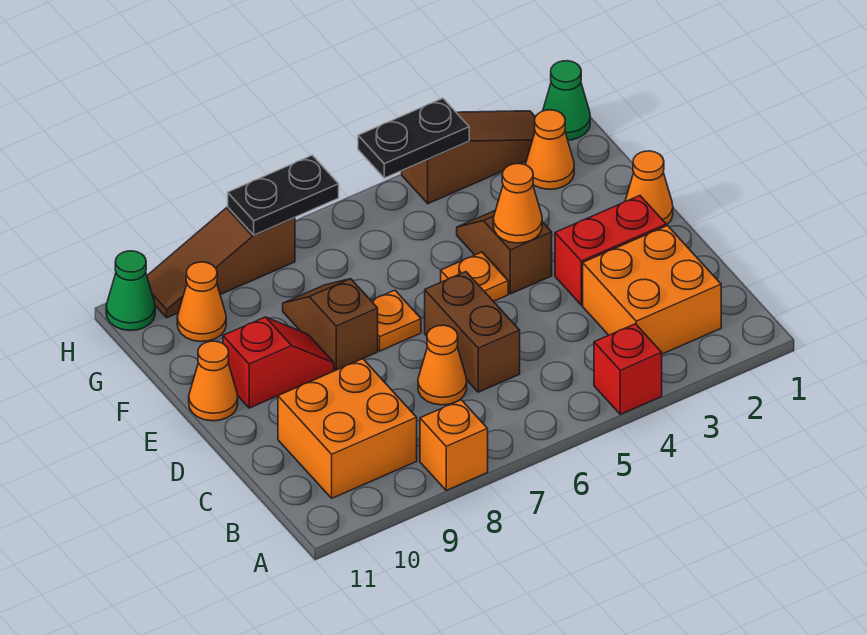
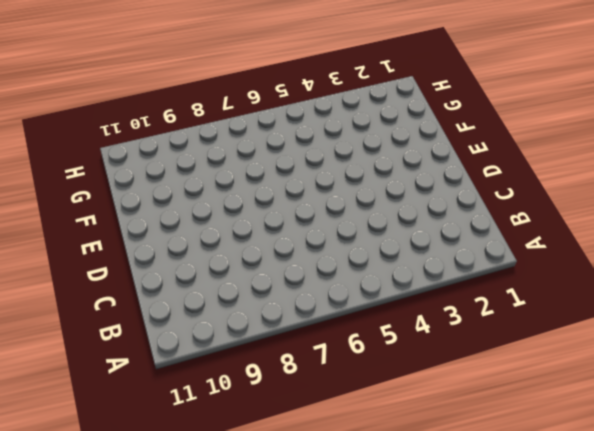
none -> red brick A4 level 1
none -> orange brick A8 level 1
none -> orange brick B2:C3 level 1

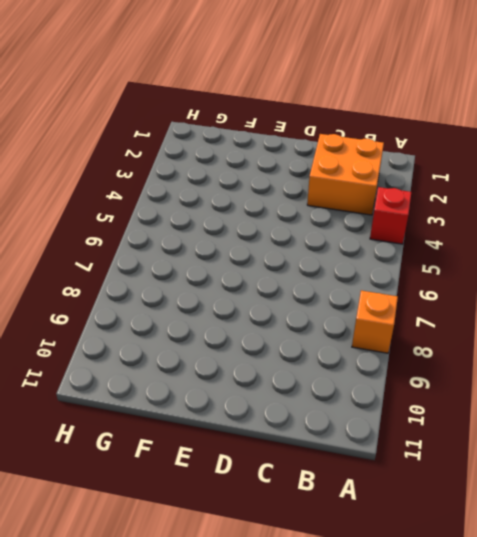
none -> orange brick B9:C10 level 1
none -> brown brick C6:D6 level 1
none -> orange cone C7 level 1

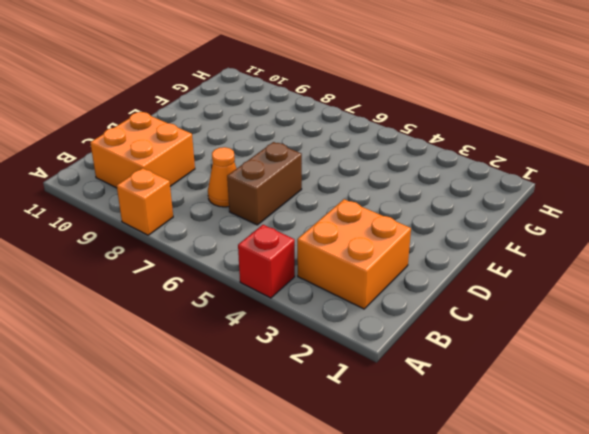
none -> red brick D2:D3 level 1
none -> orange cone E1 level 1
none -> brown slope E4:F4 level 1 top E

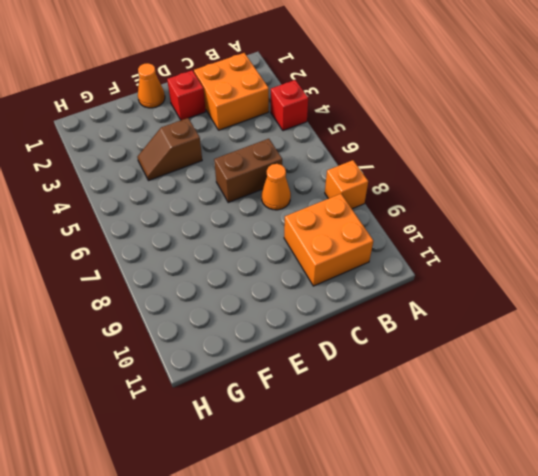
red brick D2 level 1 -> red brick D2:D3 level 1
none -> orange plate E5 level 1
none -> orange plate E7 level 1
none -> brown slope E8:F8 level 1 top E

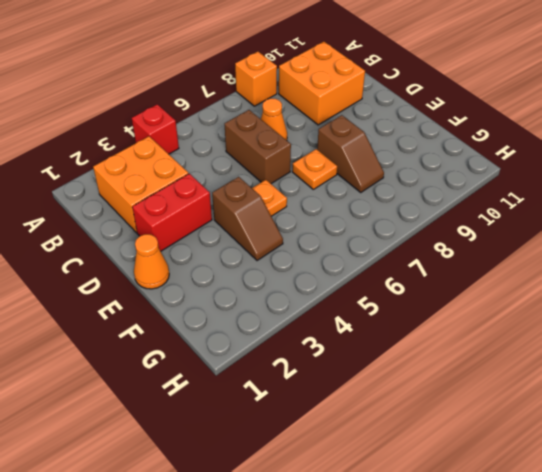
none -> red slope E9:E10 level 1 top 10
none -> orange cone E11 level 1
none -> orange cone G2 level 1

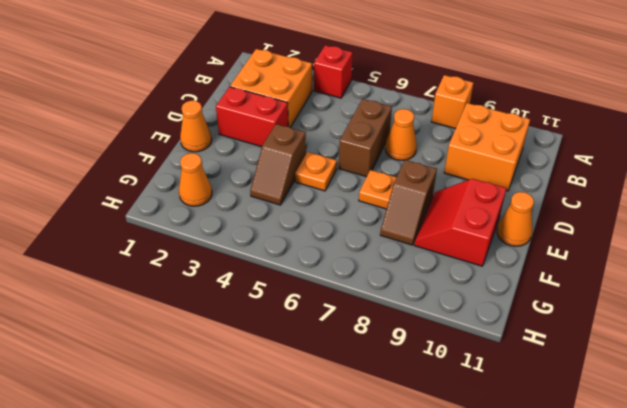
red slope E9:F10 level 1 top 10 -> red slope E9:E10 level 1 top 10
none -> orange cone G10 level 1
none -> green cone H1 level 1
none -> brown slope H2:H4 level 1 top 4

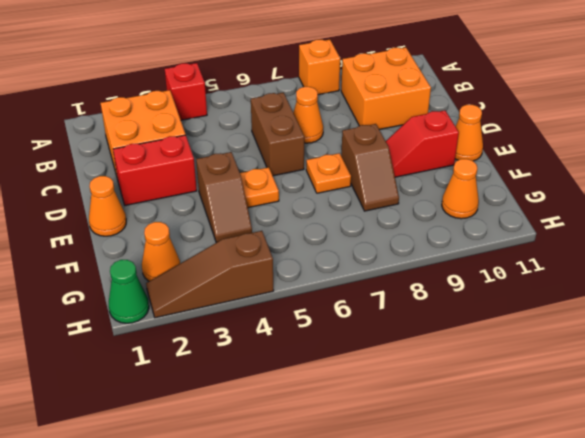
none -> brown slope H8:H10 level 1 top 8
none -> green cone H11 level 1
none -> orange cone E4 level 2

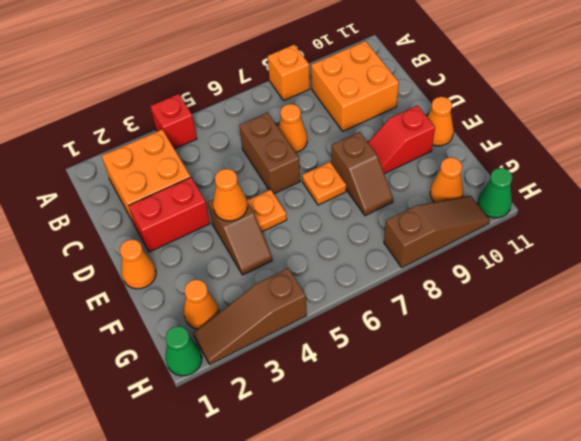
none -> black plate H4:H5 level 2
none -> black plate H7:H8 level 2

